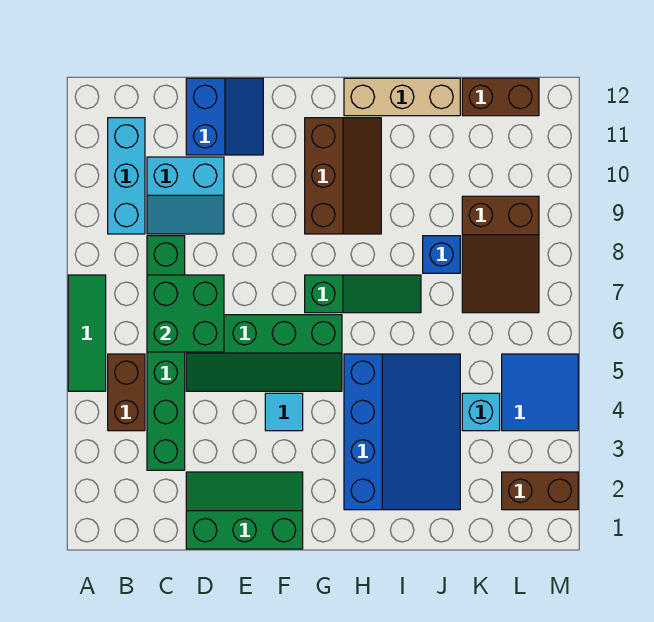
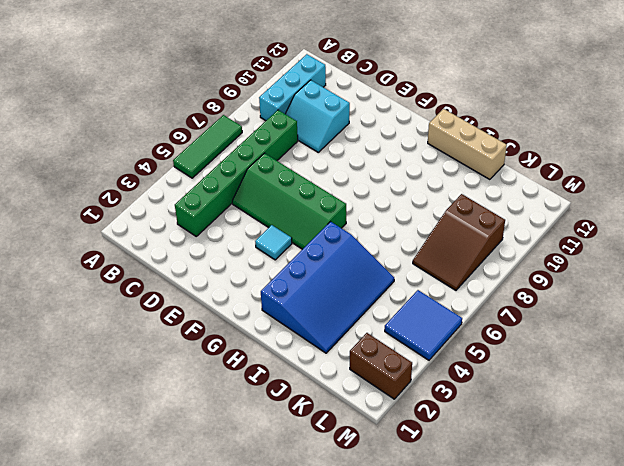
none -> brown brick B4:B5 level 1
none -> green slope D1:F2 level 1 top 1
none -> blue slope D11:E12 level 1 top D

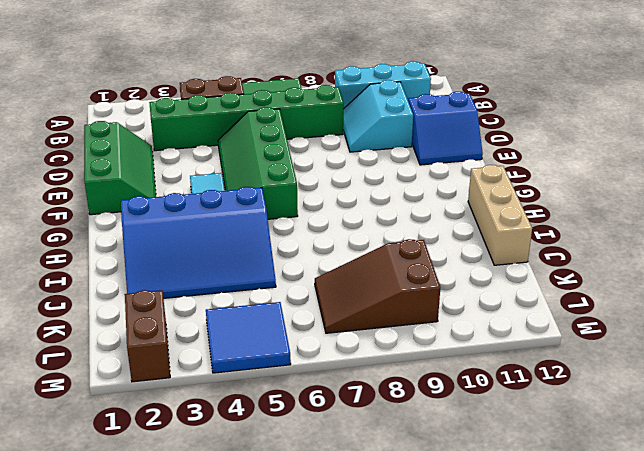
none -> green slope G7:I7 level 1 top G
none -> brown slope G9:H11 level 1 top G
none -> blue brick J8 level 1

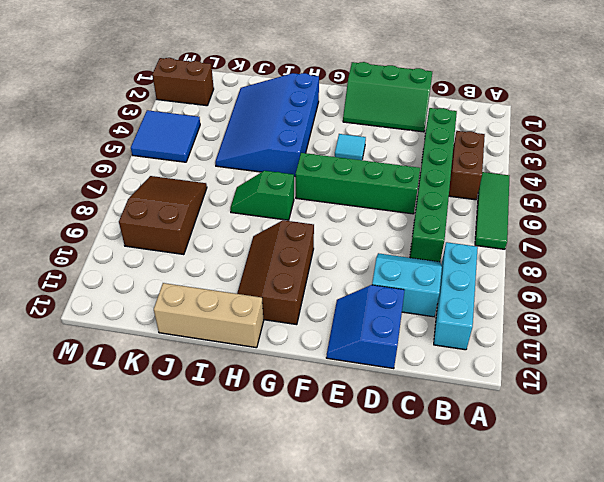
green slope H7:I7 level 1 top H -> green slope G7:I7 level 1 top G
none -> blue brick J8 level 1
none -> cyan brick K4 level 1
none -> brown brick K12:L12 level 1

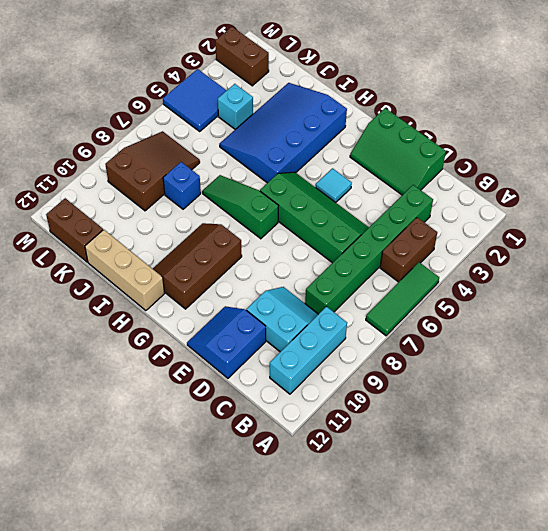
none -> green brick C6:D7 level 2

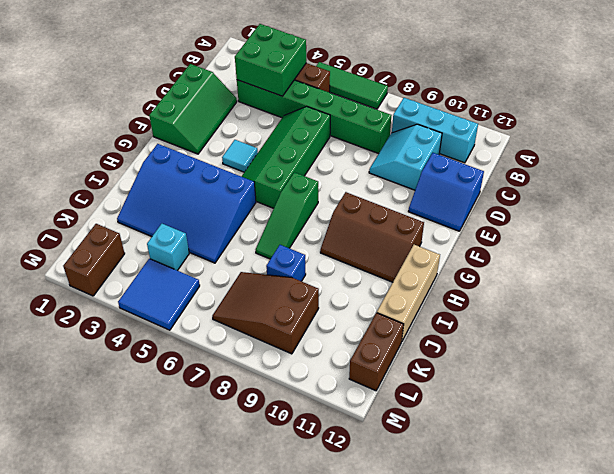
green brick B3:C4 level 2 -> green brick C6:D7 level 2

